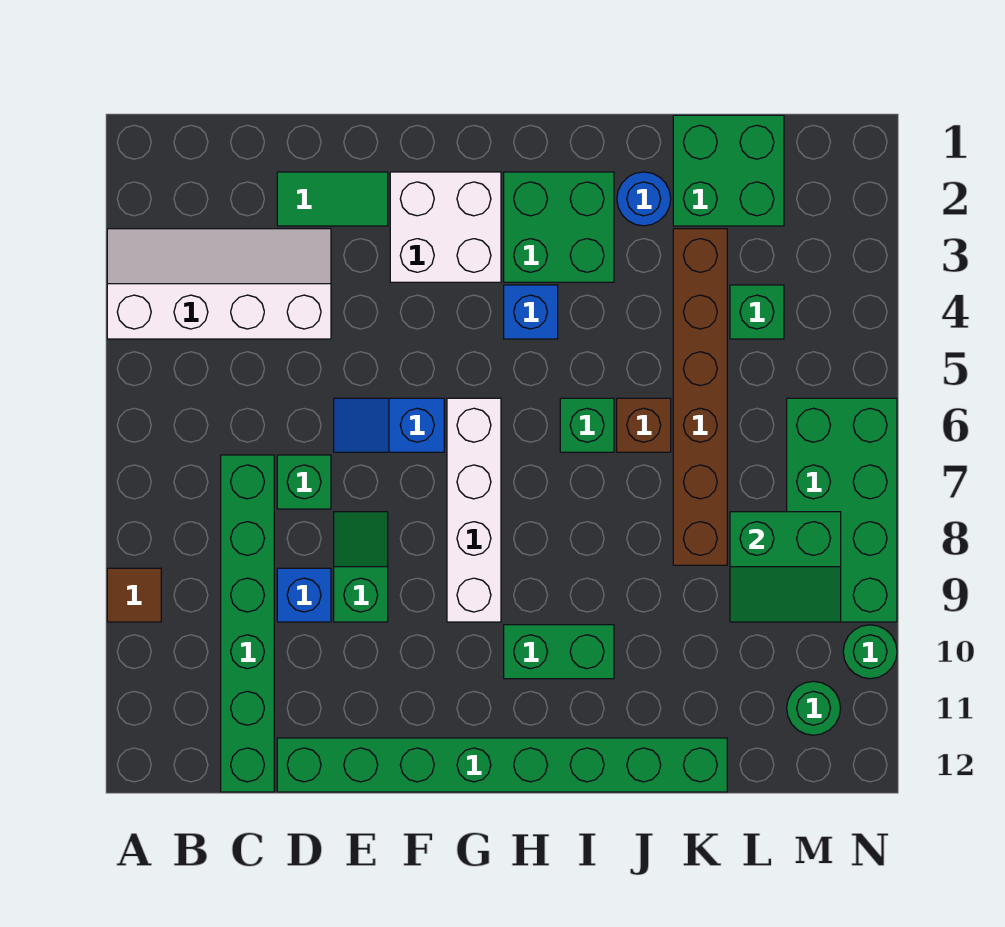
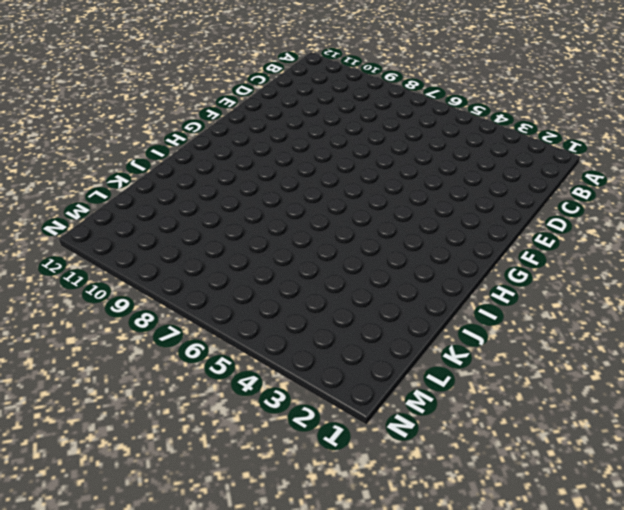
none -> white slope A3:D4 level 1 top 4
none -> brown tile A9 level 1
none -> green brick C7:C12 level 1

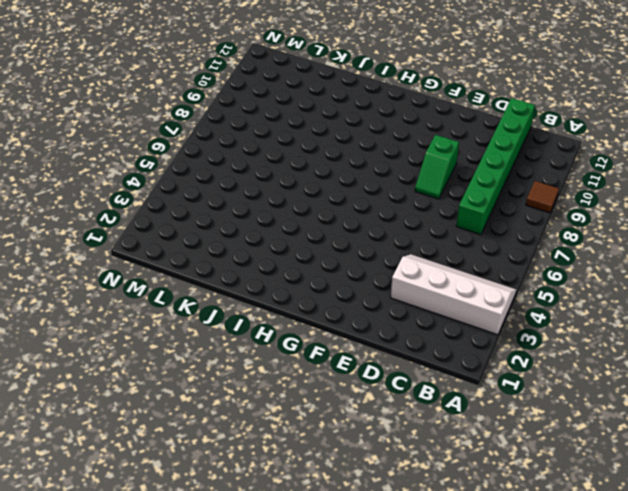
white slope A3:D4 level 1 top 3 -> white slope A3:D4 level 1 top 4
none -> green tile D2:E2 level 1
none -> green brick D7 level 1
none -> blue brick D9 level 1

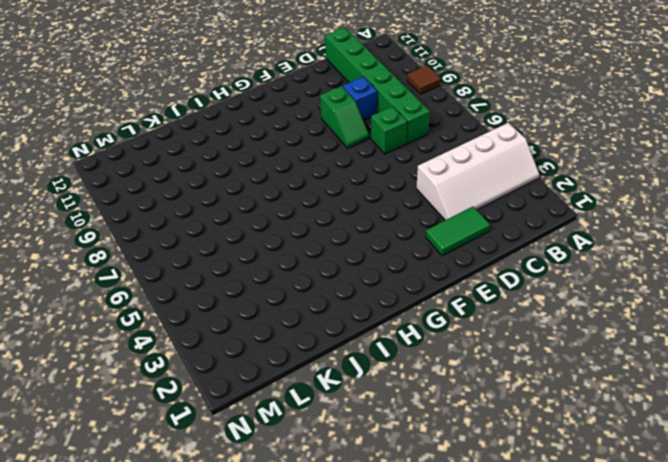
none -> green brick D12:K12 level 1
none -> blue slope E6:F6 level 1 top F
none -> white brick F2:G3 level 1

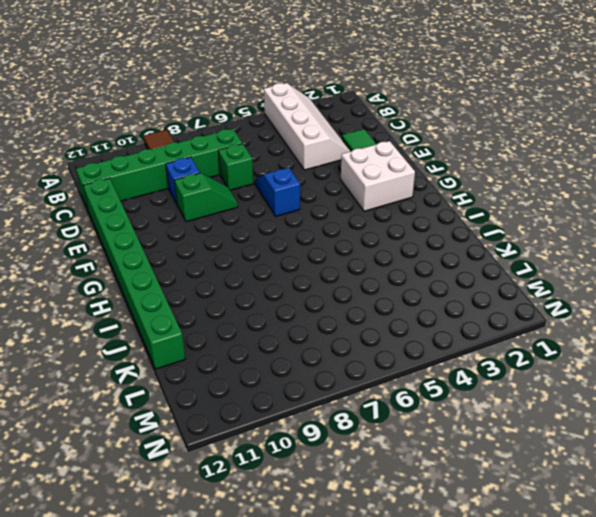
none -> white brick G6:G9 level 1
none -> green brick H2:I3 level 1
none -> blue brick H4 level 1

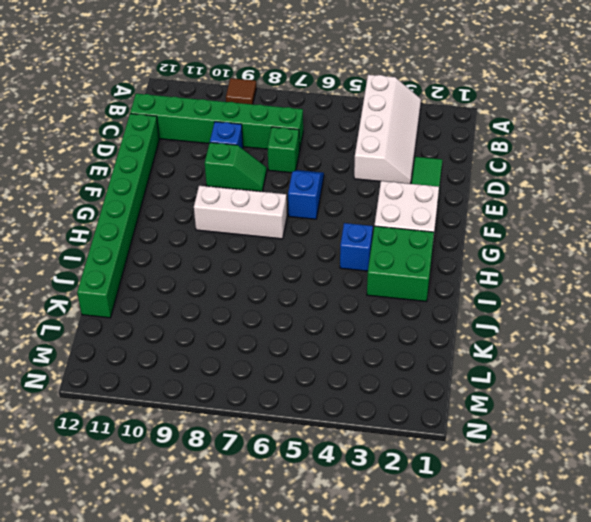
white brick G7:G9 level 1 -> white brick G6:G9 level 1
none -> green brick H10:I10 level 1
none -> green brick I6 level 1
none -> blue round brick J2 level 1

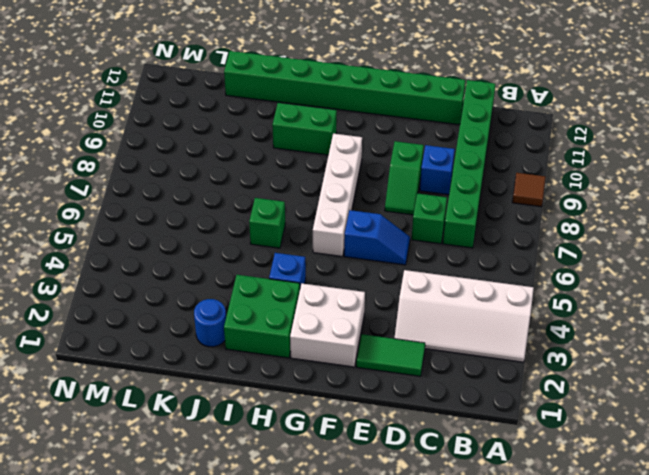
none -> brown brick J6 level 1
none -> green brick K1:L2 level 1
none -> brown brick K3:K8 level 1

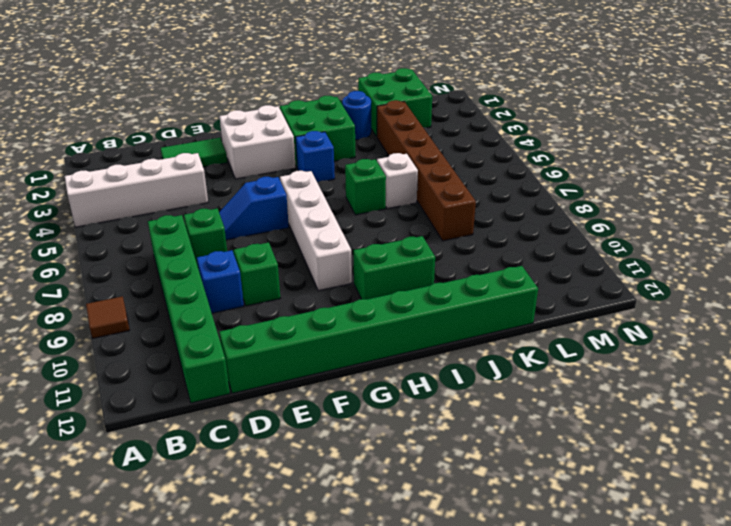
white brick J6 level 1 -> brown brick J6 level 1
none -> green brick L4 level 1
none -> green brick M6:N9 level 1
none -> green round brick M11 level 1

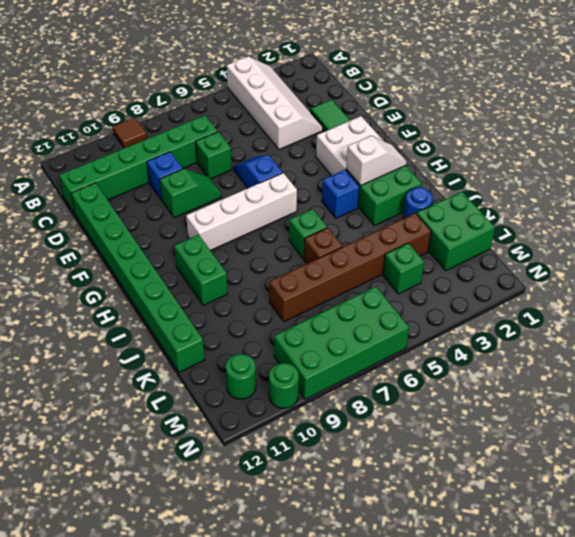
white slope H2:H3 level 2 top 3 -> none
none -> green slope L8:M9 level 2 top 8

